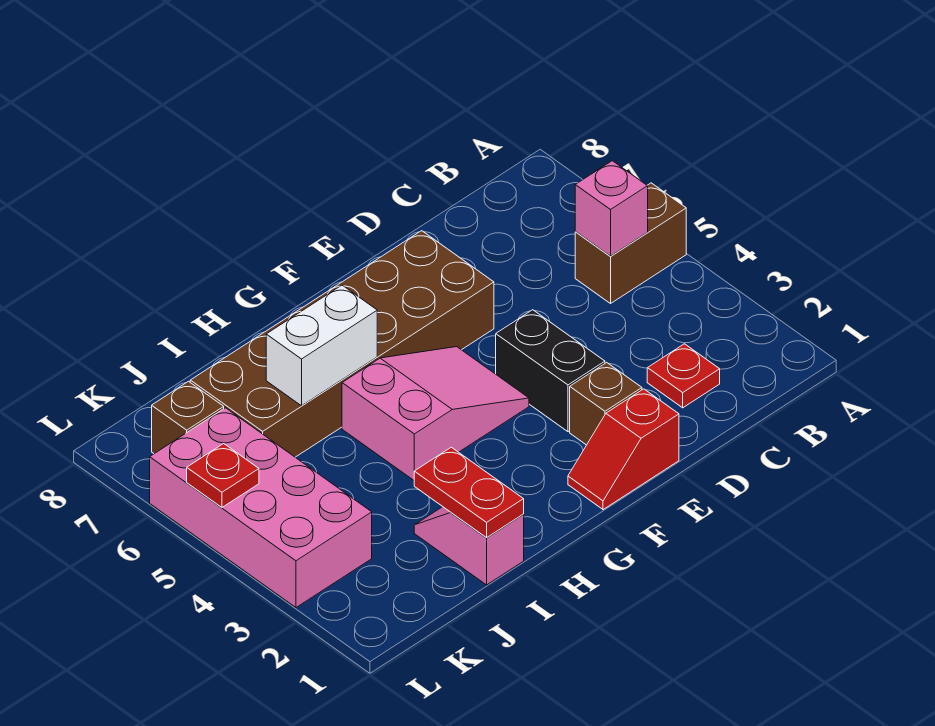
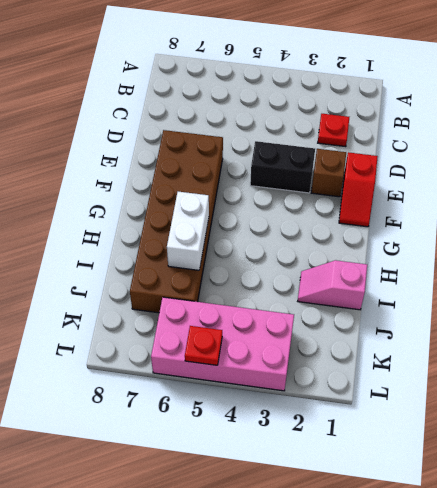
none -> brown brick A5:B5 level 1
none -> pink slope F4:H5 level 1 top H
none -> brown brick K7 level 1

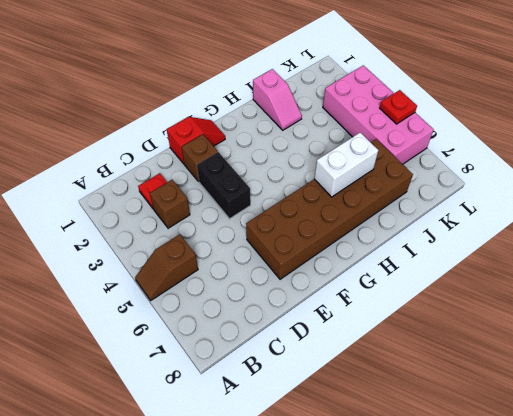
brown slope A5:B5 level 1 top B -> brown brick A5:B5 level 1
brown brick C3 level 1 -> brown brick K7 level 1
none -> pink slope F4:H5 level 1 top H
none -> pink brick B5 level 2
none -> red plate I1:I2 level 2

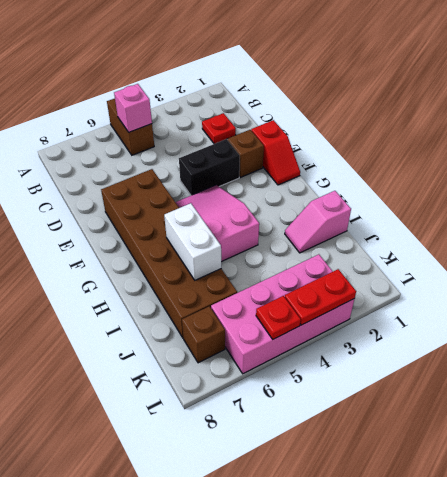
red plate L3:L4 level 2 -> red plate I1:I2 level 2

